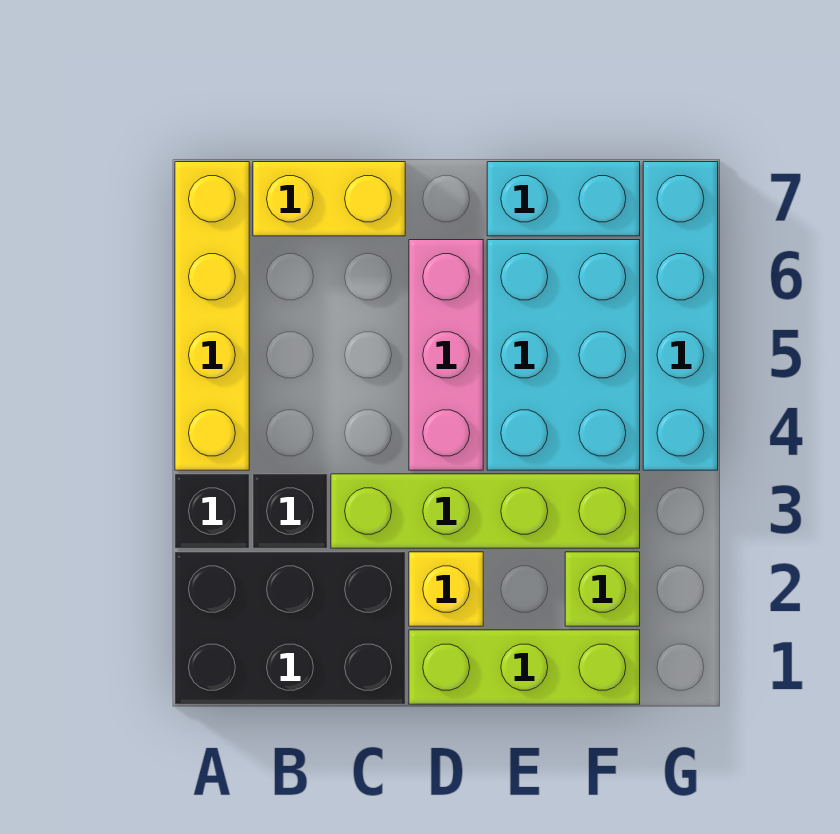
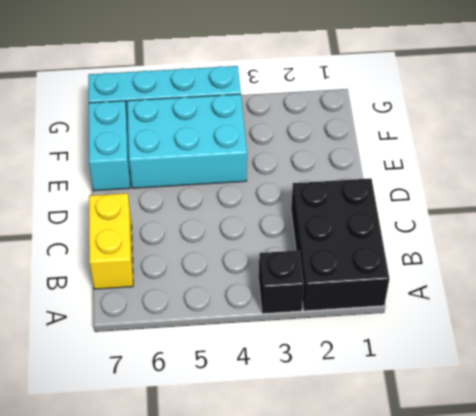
none -> yellow brick A4:A7 level 1
none -> black brick B3 level 1
none -> lime brick C3:F3 level 1

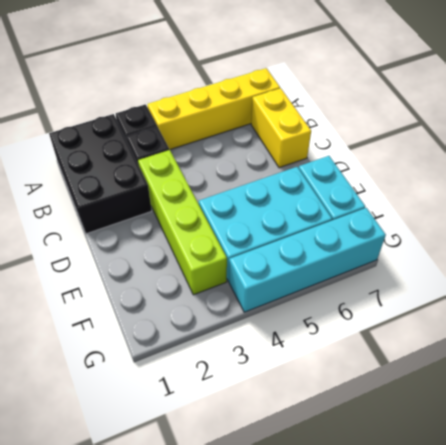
none -> lime brick D1:F1 level 1
none -> yellow brick D2 level 1
none -> pink brick D4:D6 level 1

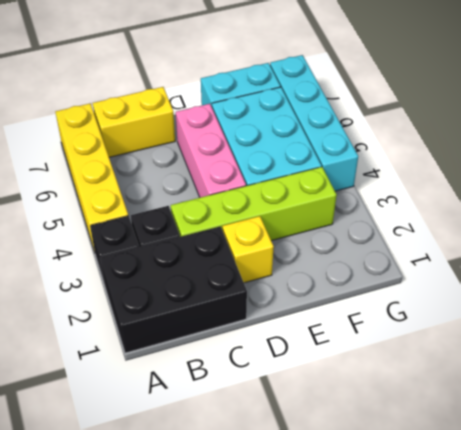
none -> lime brick D1:F1 level 1
none -> lime brick F2 level 1

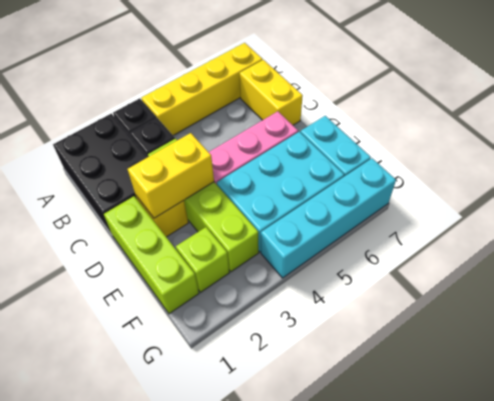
yellow brick D2:D3 level 2 -> none

